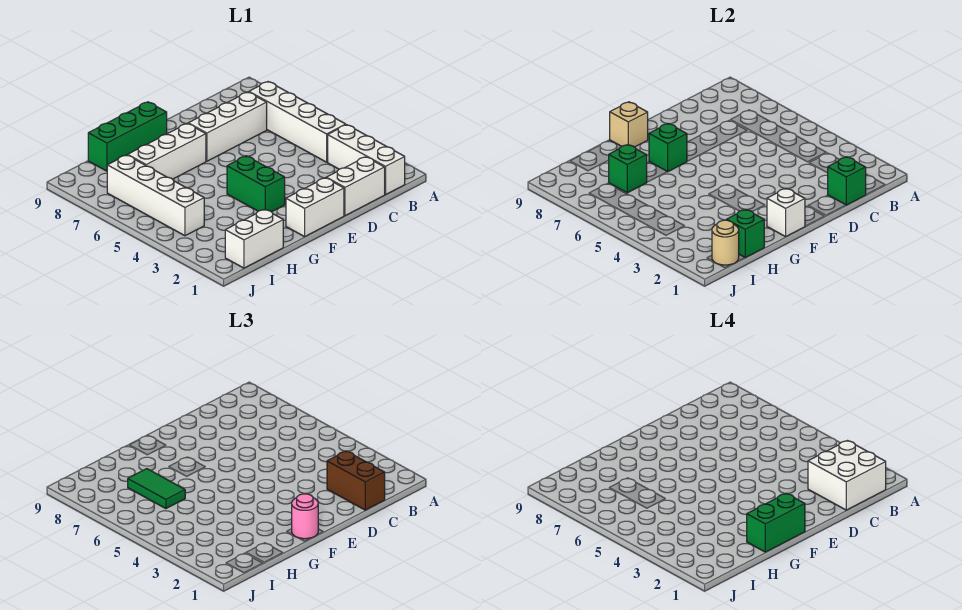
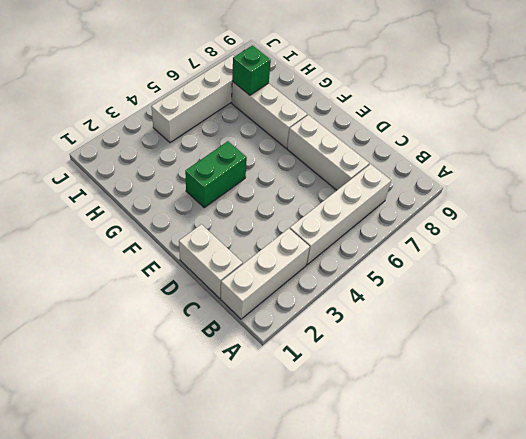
none -> white brick E1:F1 level 1
none -> green brick F9:H9 level 1
none -> white brick H1:I1 level 1

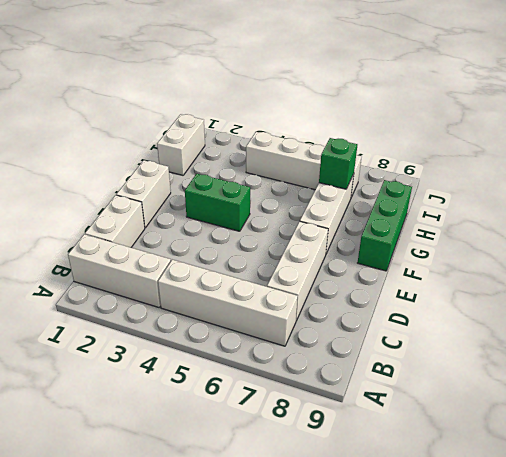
none -> green brick C1 level 2
none -> white brick F1 level 2
none -> green brick F7 level 2

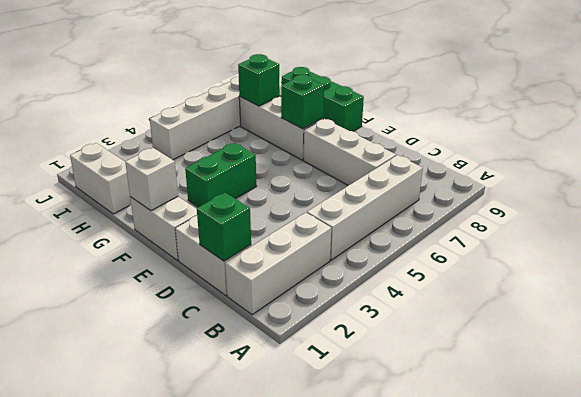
none -> tan brick F9 level 2
none -> green brick H1 level 2
none -> tan round brick I1 level 2

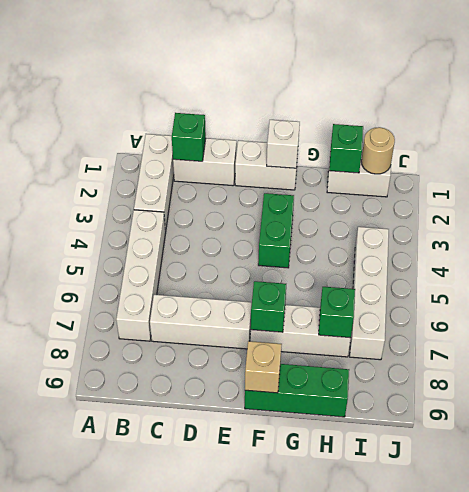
none -> brown brick C1:C2 level 3
none -> pink round brick F1 level 3
none -> green tile H6:H7 level 3

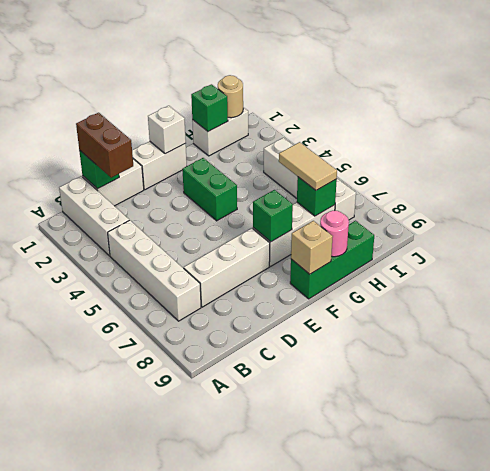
pink round brick G9 level 2 -> pink round brick F1 level 3
tan tile H6:H7 level 3 -> green tile H6:H7 level 3
none -> white brick B1:C2 level 4
none -> green brick F1:G1 level 4

